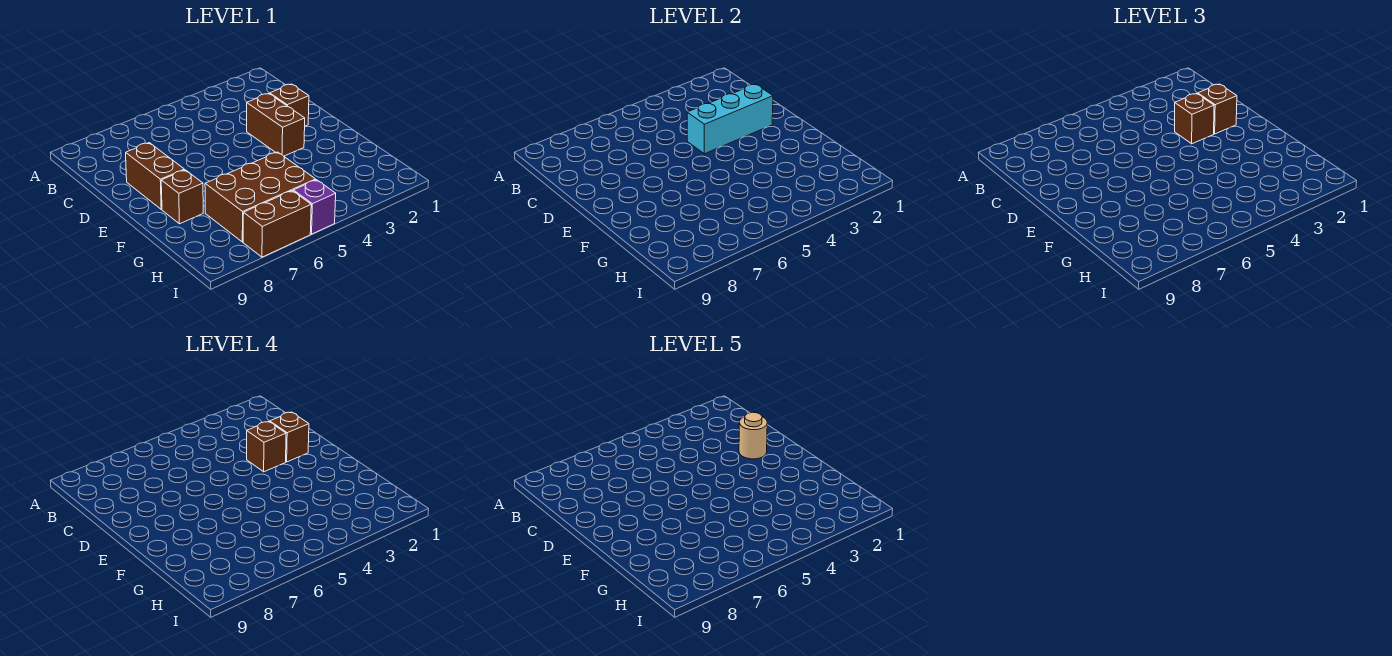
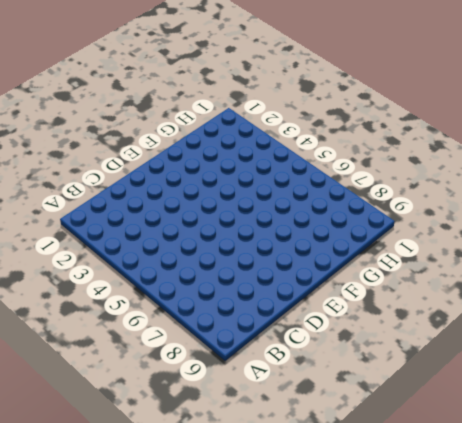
none -> brown brick D2 level 1
none -> brown brick D3:E3 level 1
none -> brown brick D8:E8 level 1

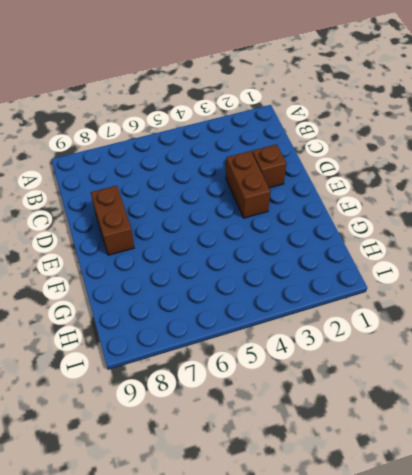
none -> brown brick F8 level 1
none -> brown brick G5:H7 level 1
none -> purple brick I5 level 1

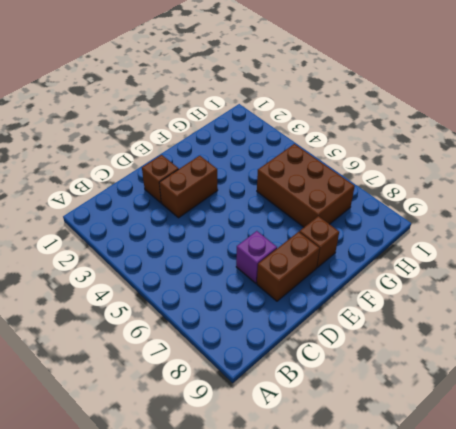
purple brick D7 level 1 -> purple brick I5 level 1
none -> brown brick I6:I7 level 1
none -> cyan brick D2:D4 level 2
none -> brown brick D2 level 3

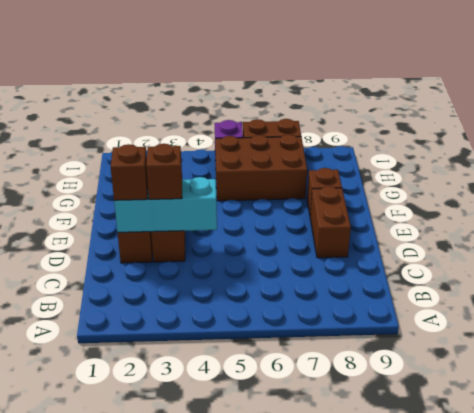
none -> brown brick D2 level 4
none -> brown brick D3 level 4
none -> tan round brick D2 level 5

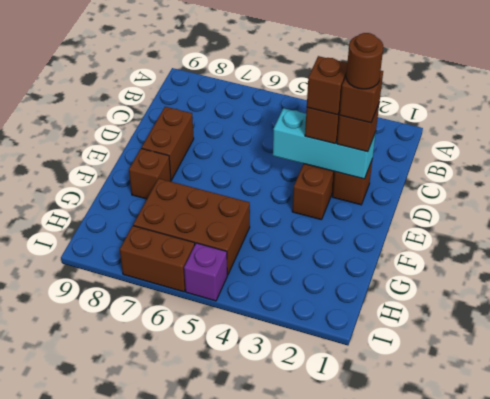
brown round brick D2 level 5 -> tan round brick D2 level 5

